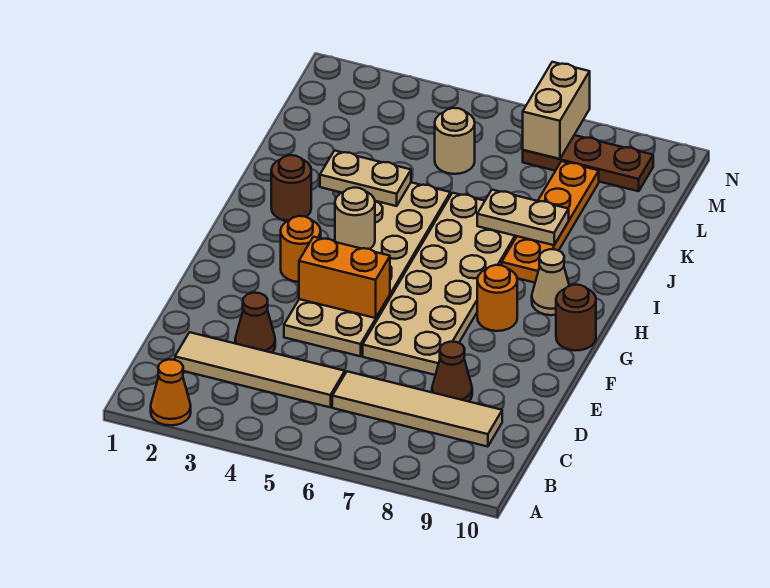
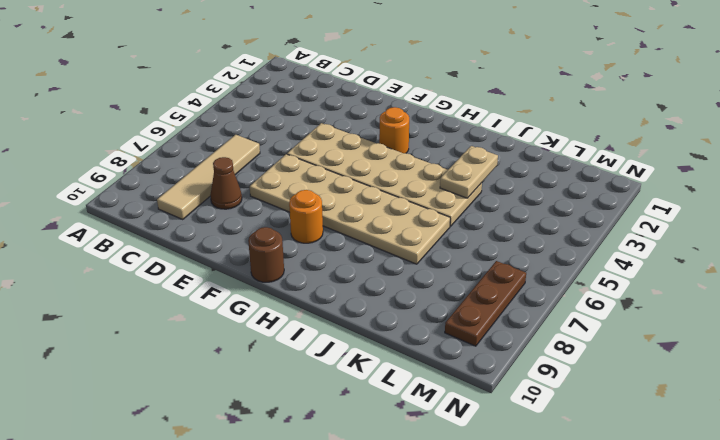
none -> orange cone A2 level 1
none -> tan tile C2:C5 level 1
none -> brown cone D3 level 1

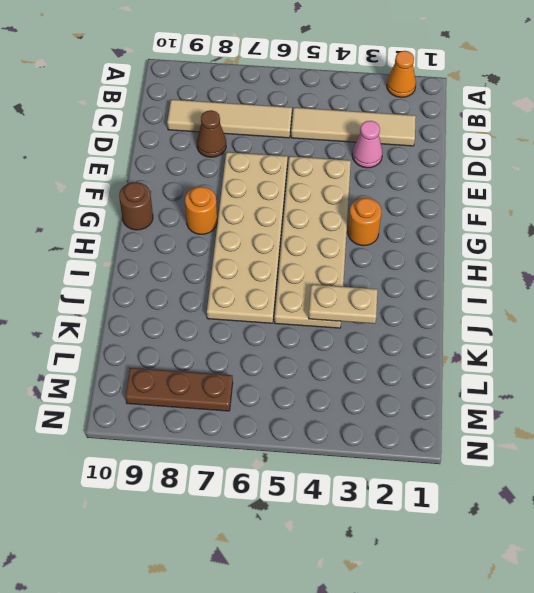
pink cone D3 level 1 -> brown cone D3 level 1
none -> tan cone H9 level 1
none -> brown round brick I2 level 1
none -> orange plate I8:L8 level 1

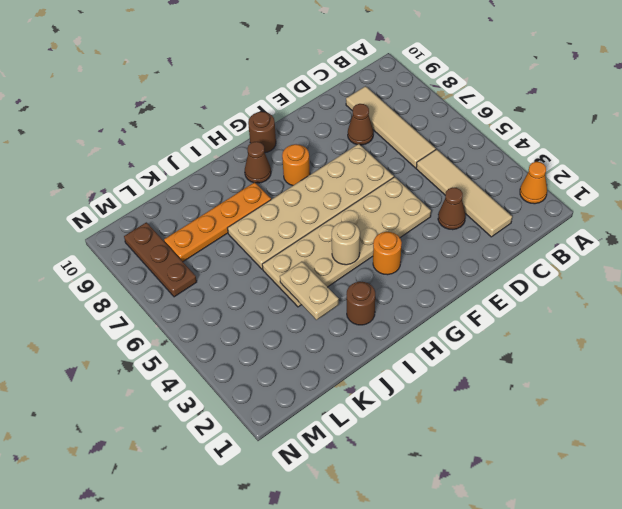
brown cone H9 level 1 -> tan cone H9 level 1
none -> tan round brick L5 level 1
none -> orange brick F4:F5 level 2
none -> tan plate J7:J8 level 2

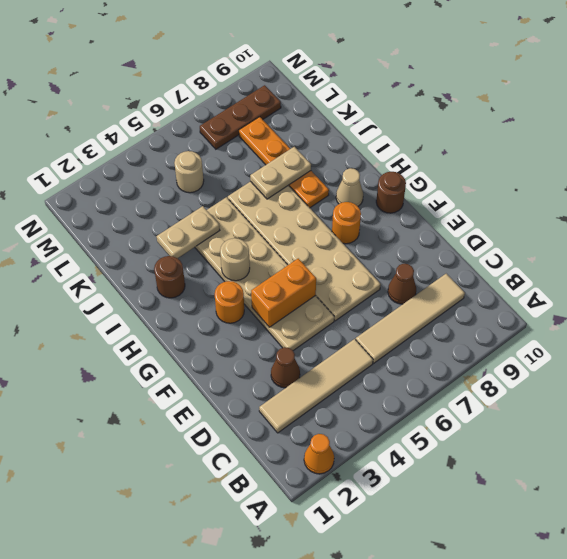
none -> tan brick M7:N7 level 2

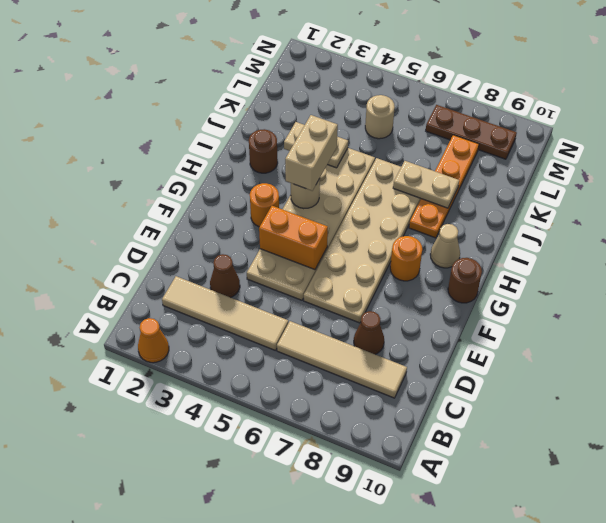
tan brick H4:I4 level 3 -> tan brick M7:N7 level 2

